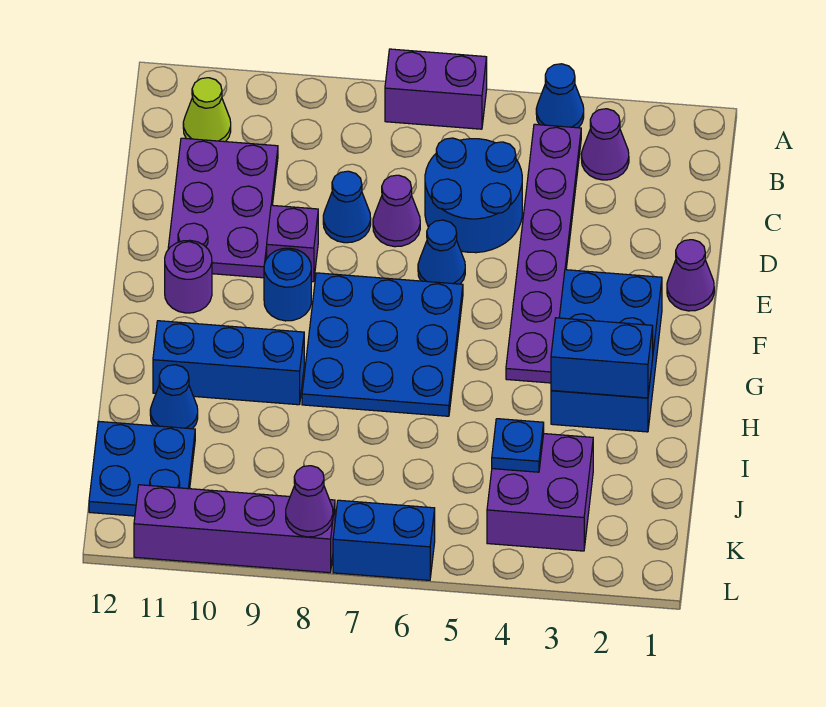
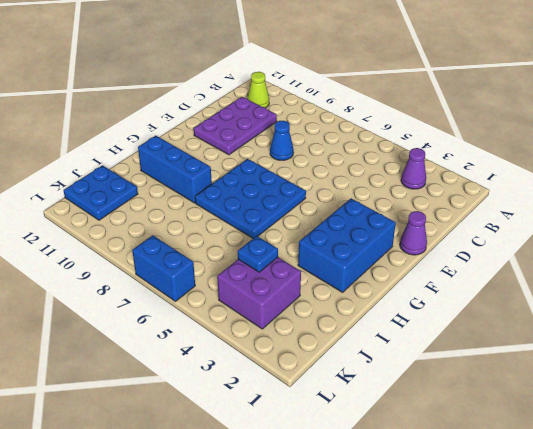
none -> blue cone A4 level 1
none -> purple brick A6:A7 level 1
none -> purple plate B4:G4 level 1

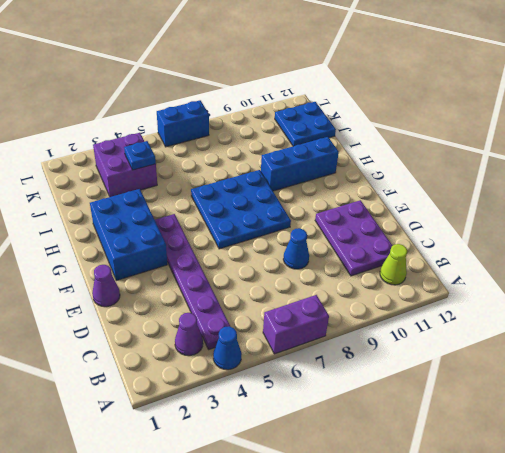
none -> blue round brick C5:D6 level 1
none -> purple cone D7 level 1
none -> blue cone E6 level 1

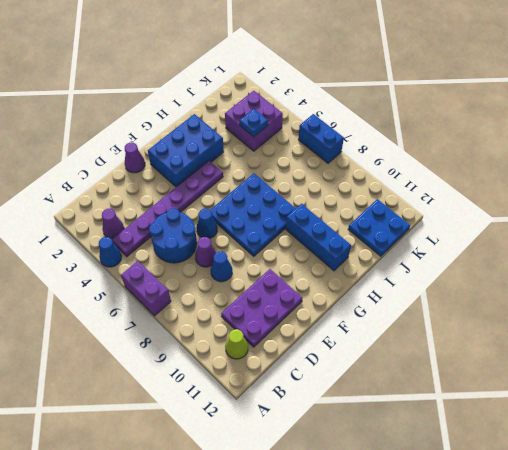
none -> purple brick E9 level 1
none -> blue round brick F9 level 1
none -> purple round brick F11 level 1

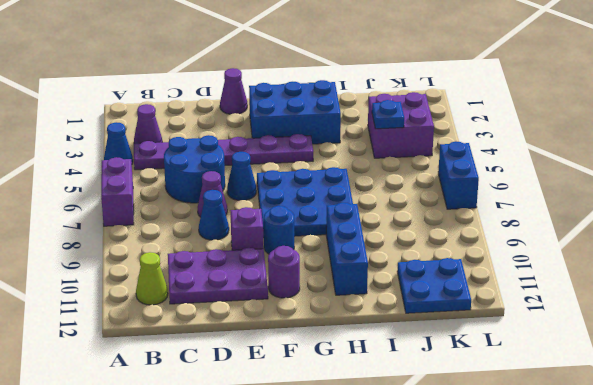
none -> blue cone I11 level 1
none -> purple brick L8:L11 level 1
none -> blue brick H2:H3 level 2

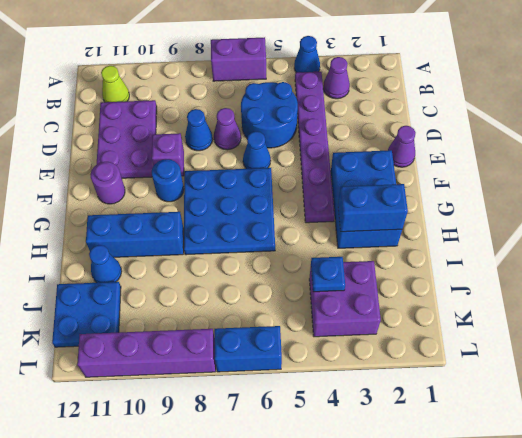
none -> purple cone L8 level 2

